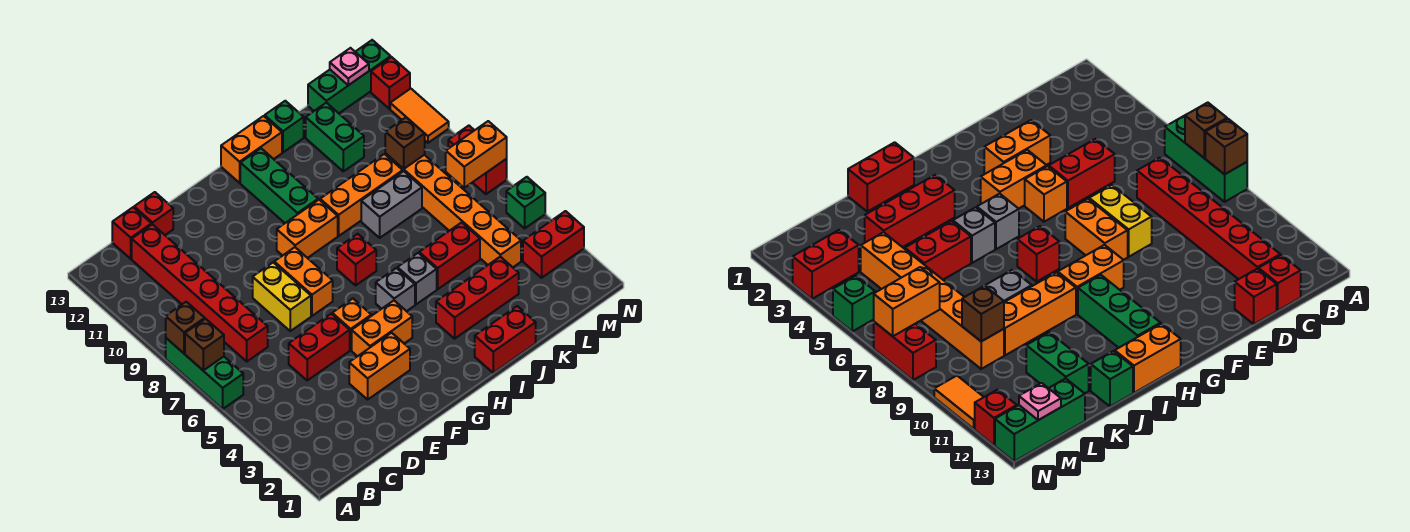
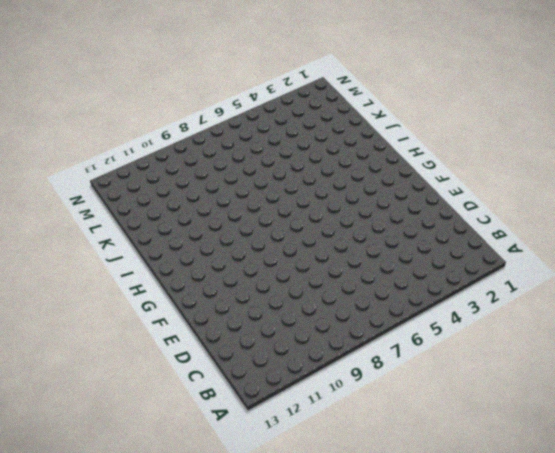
none -> green brick A6:A8 level 1
none -> red brick C7:C12 level 1
none -> red brick C13 level 1
none -> red brick D5:E5 level 1

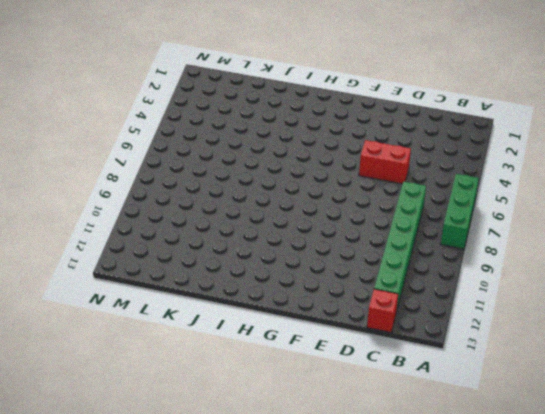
green brick C7:C12 level 1 -> red brick C7:C12 level 1
none -> red brick D13 level 1
none -> orange brick E3:F3 level 1
none -> yellow brick E7:E8 level 1
none -> orange brick F4:G4 level 1

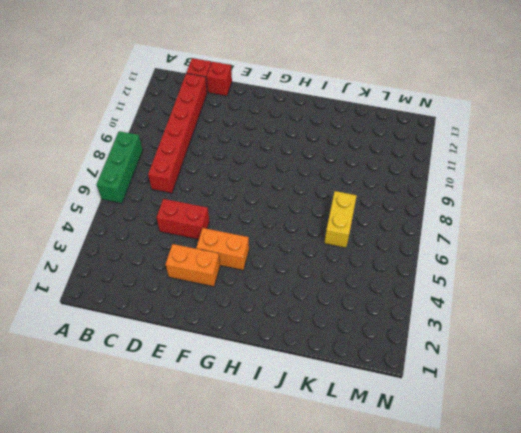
yellow brick K6:K7 level 1 -> yellow brick E7:E8 level 1
none -> orange brick F5 level 1
none -> orange brick F7:F8 level 1
none -> orange brick G9:H9 level 1
none -> grey brick H5 level 1

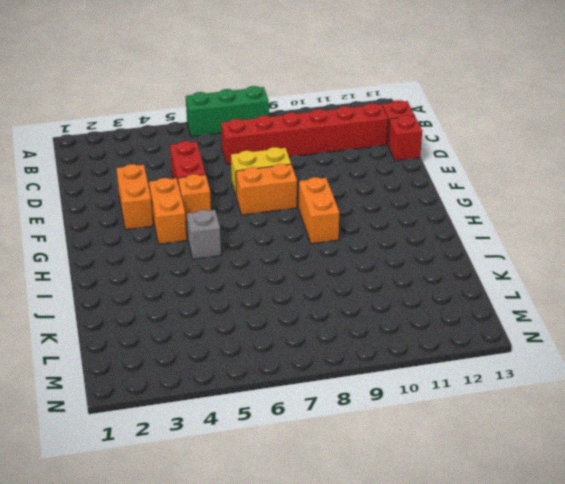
none -> red brick H7 level 1
none -> green brick H10:H12 level 1
none -> orange brick H13:I13 level 1
none -> red brick I1:J1 level 1

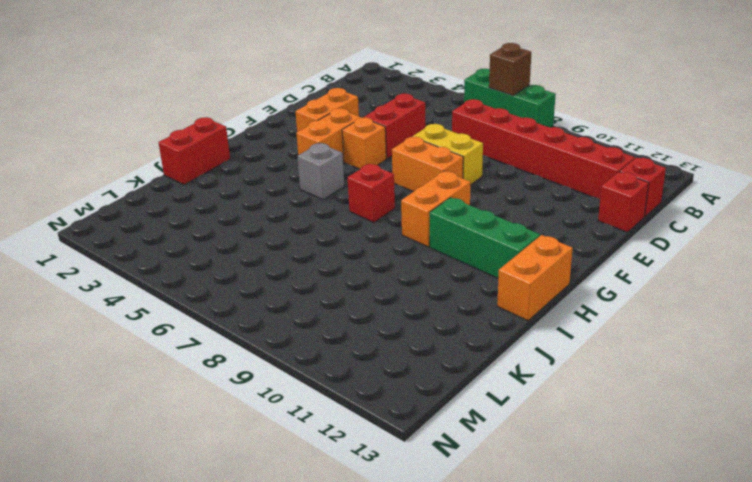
none -> red brick I3:K3 level 1
none -> grey brick I5 level 1
none -> orange brick I9:K9 level 1
none -> red brick J5:K5 level 1

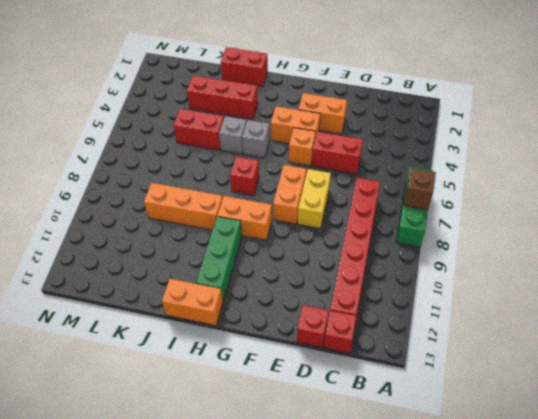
none -> grey brick J8:K8 level 1
none -> green brick J13 level 1
none -> green brick K11:K12 level 1
none -> orange brick L4:L9 level 1

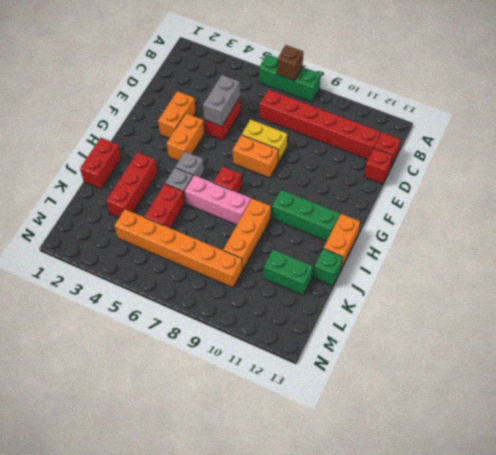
grey brick D5:E5 level 2 -> grey brick J8:K8 level 1
pink brick I6:I8 level 1 -> none
none -> orange brick F5 level 1
none -> orange brick G9:H9 level 1
none -> green brick L13:N13 level 1
none -> red brick M3:N3 level 1

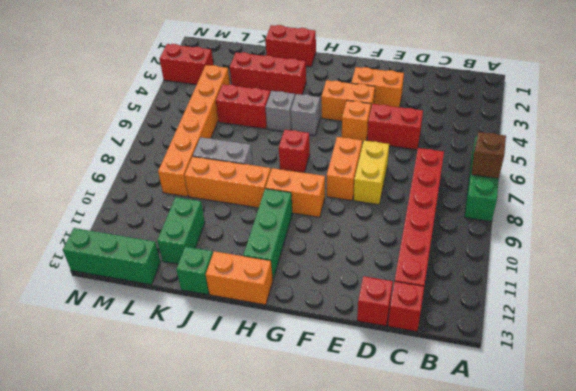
none -> green brick N5 level 1
none -> red brick N7:N8 level 1
none -> orange tile N10:N11 level 1
none -> red brick N12 level 1

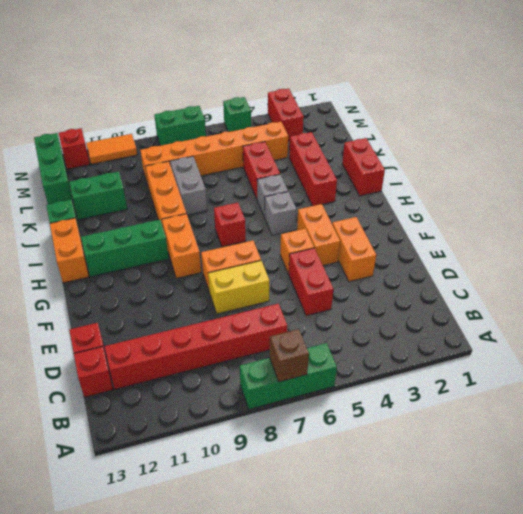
green brick N7:N8 level 1 -> red brick N7:N8 level 1
none -> brown brick A8 level 2
none -> brown brick L9 level 2
none -> orange brick M7:N7 level 2
none -> pink plate M13 level 2

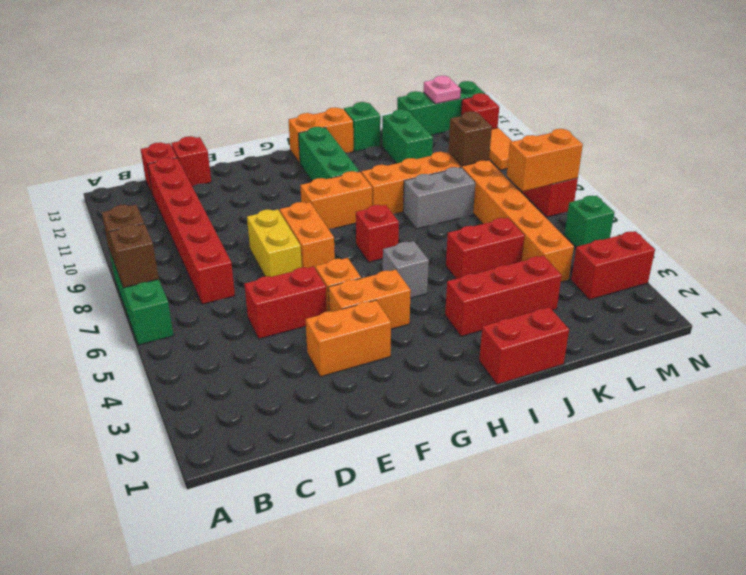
none -> grey brick I5 level 1

